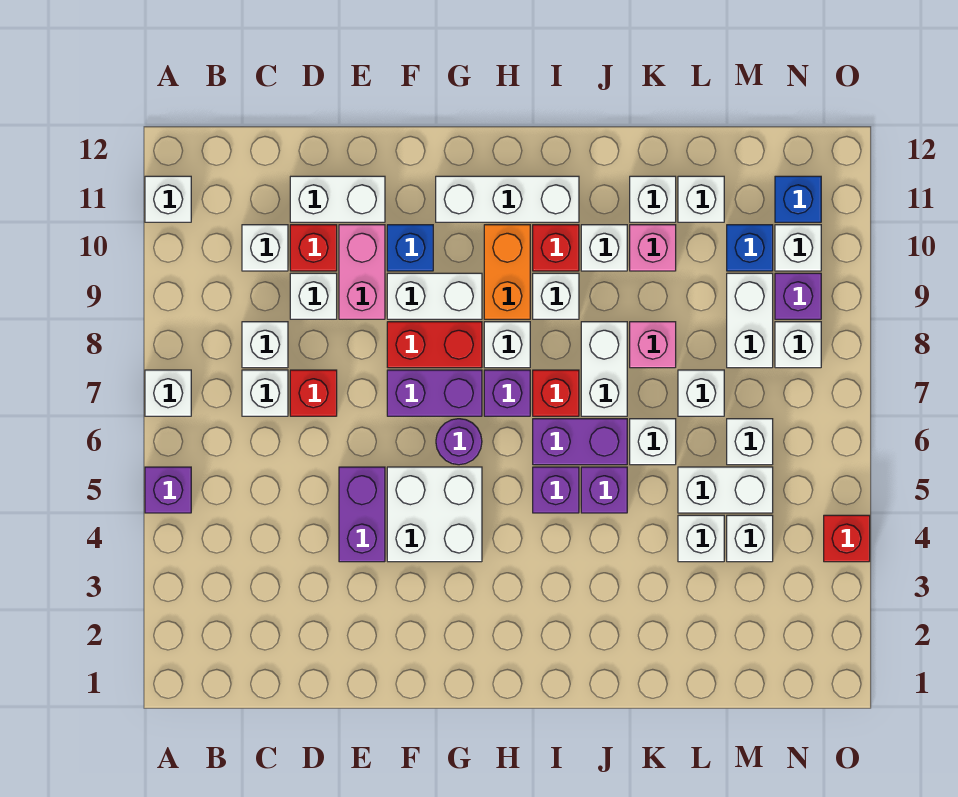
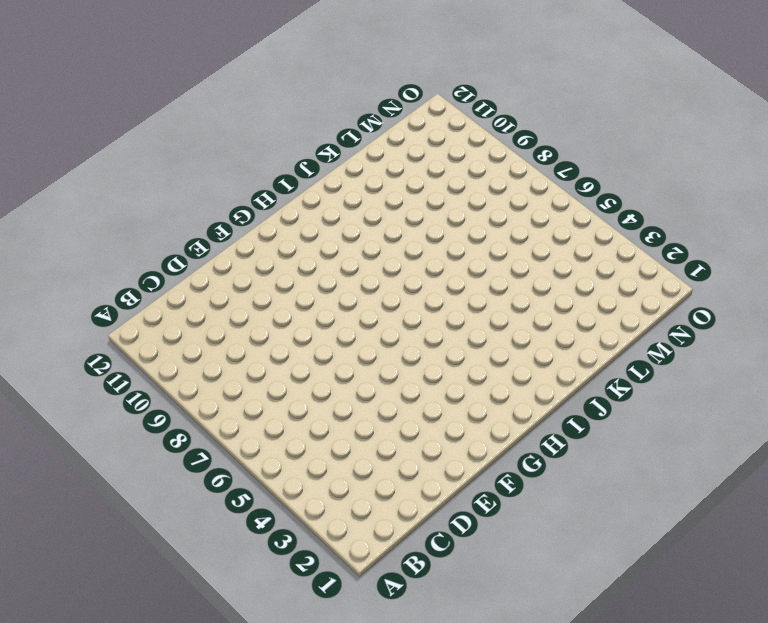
none -> purple brick A5 level 1
none -> white brick A7 level 1
none -> white brick A11 level 1
none -> white brick C7 level 1

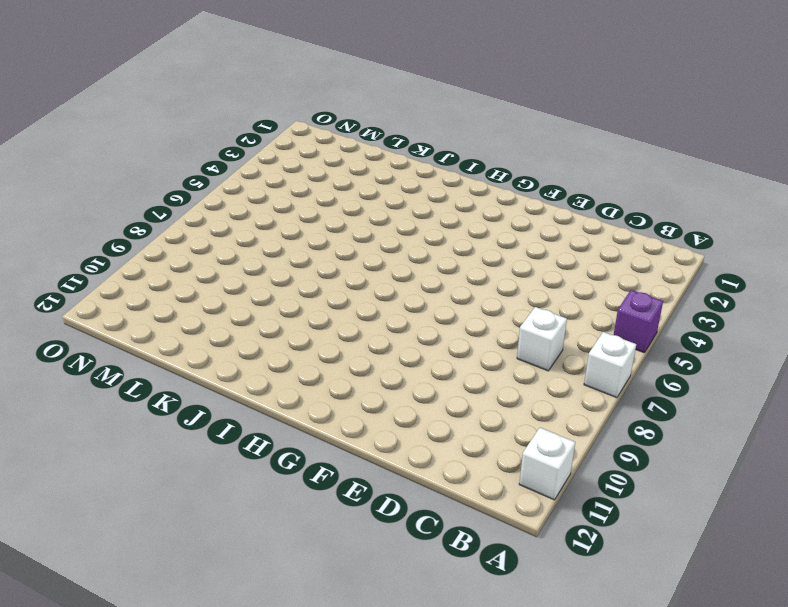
none -> white brick C8 level 1
none -> white brick C10 level 1
none -> red brick D7 level 1
none -> white brick D9 level 1

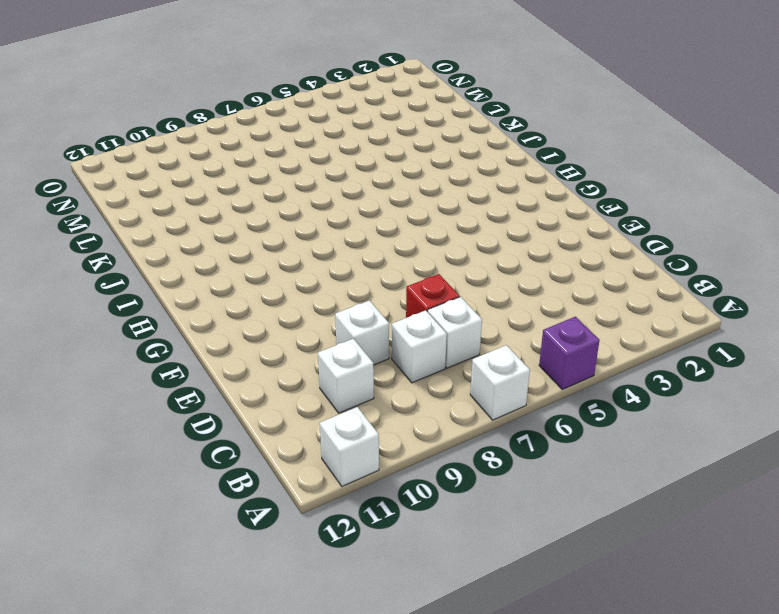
none -> red brick D10 level 1
none -> white brick D11:E11 level 1
none -> purple brick E4:E5 level 1
none -> pink brick E9:E10 level 1

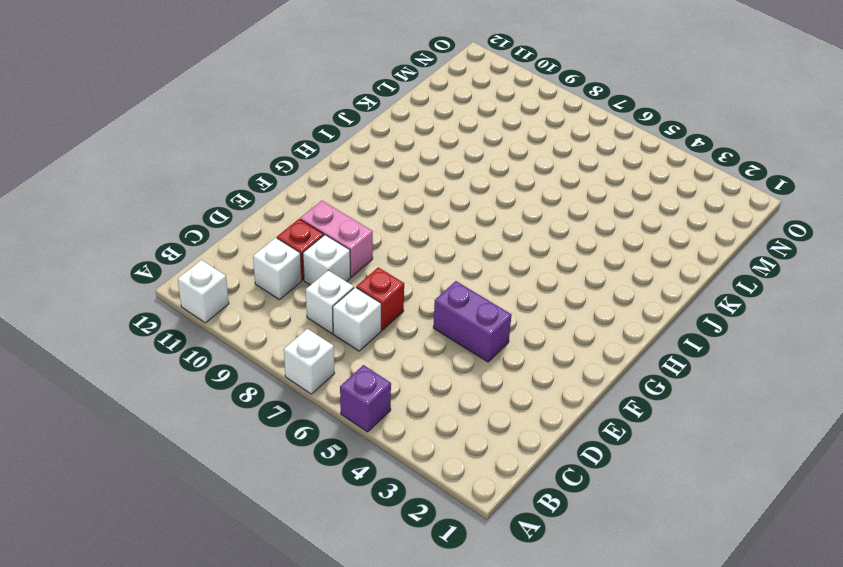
none -> white brick D11:E11 level 1
none -> white brick F4:G5 level 1
none -> purple brick F7:G7 level 1
none -> red brick F8:G8 level 1

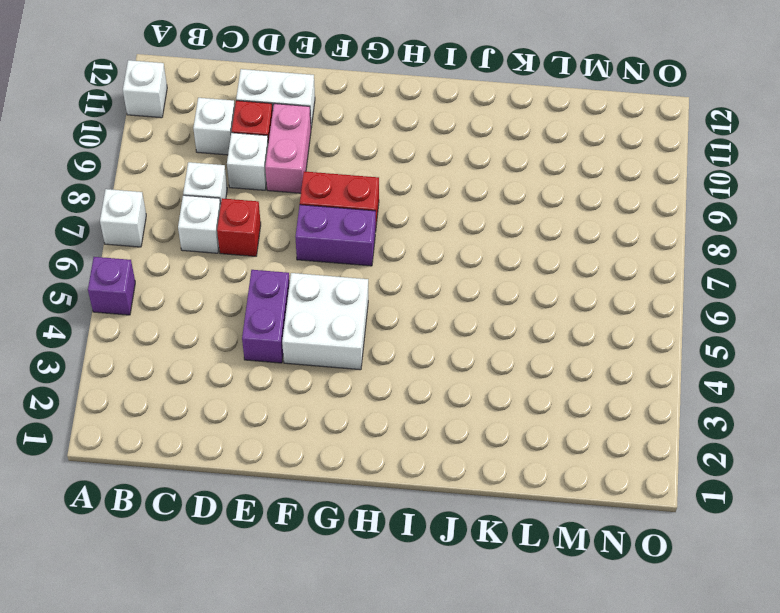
none -> white brick F9:G9 level 1
none -> blue brick F10 level 1
none -> purple round brick G6 level 1
none -> white brick G11:I11 level 1

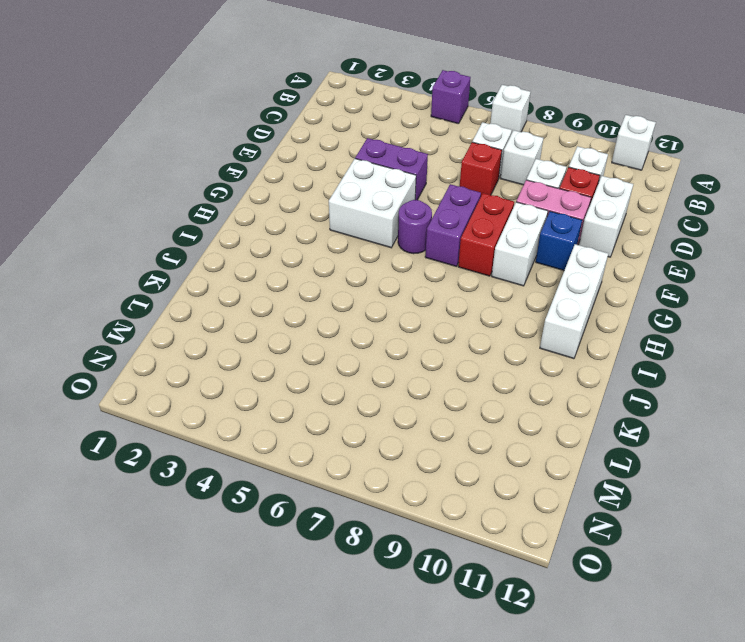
none -> purple brick H7 level 1
none -> white brick H8 level 1
none -> orange brick H9:H10 level 1
none -> purple brick I5 level 1

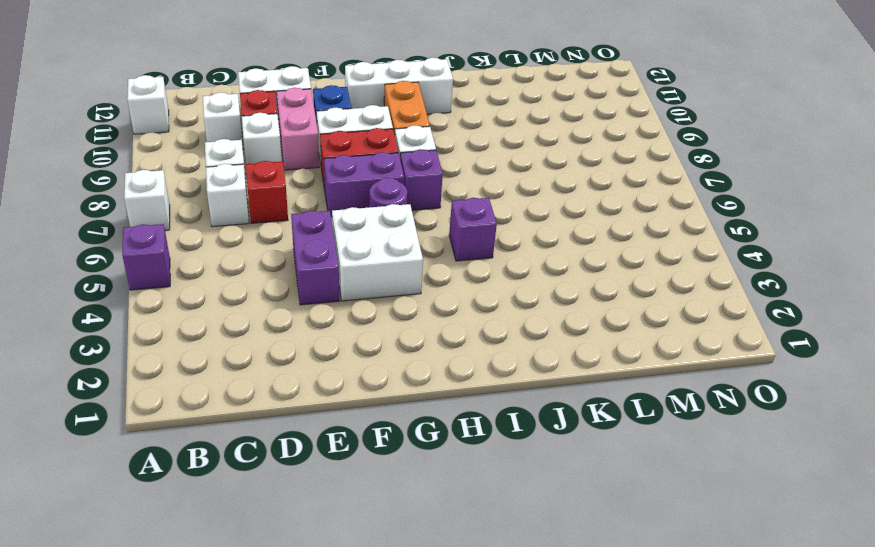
none -> purple brick I6:J6 level 1
none -> red brick I7 level 1
none -> white brick I9 level 1
none -> red brick I10 level 1

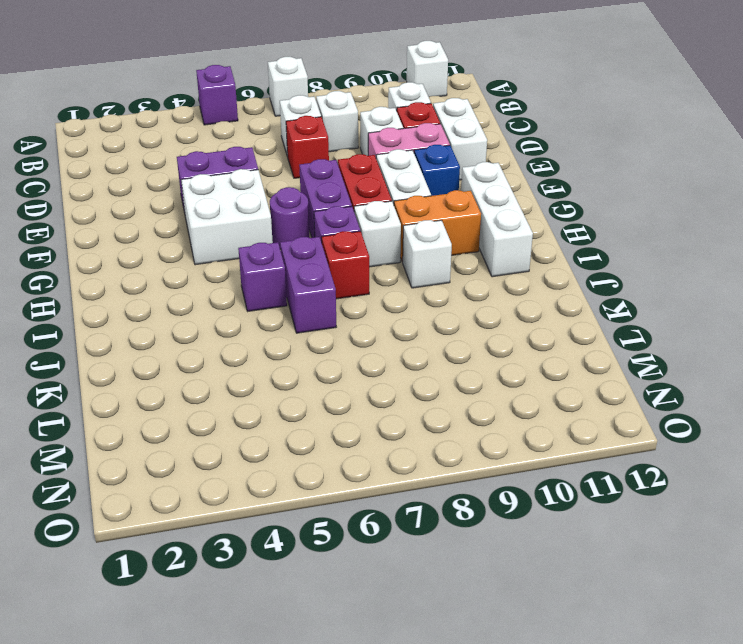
none -> red brick I10 level 1
none -> purple brick J5 level 1
none -> white brick J7:J8 level 1
none -> white brick J10 level 1

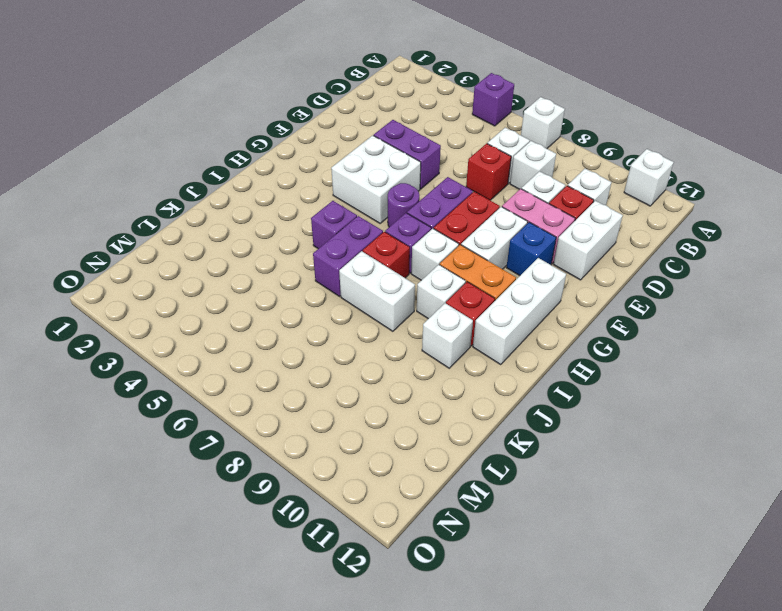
none -> purple brick J5 level 1
none -> white brick K6 level 1
none -> pink brick K8 level 1
none -> pink brick K10 level 1

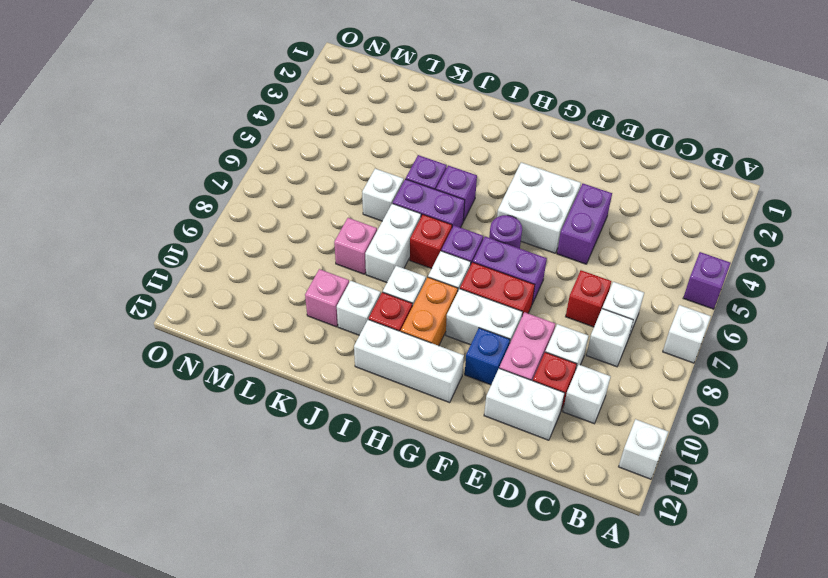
none -> white brick K11 level 1
none -> white brick L4 level 1
none -> white brick L5:M5 level 1
none -> white brick L7 level 1

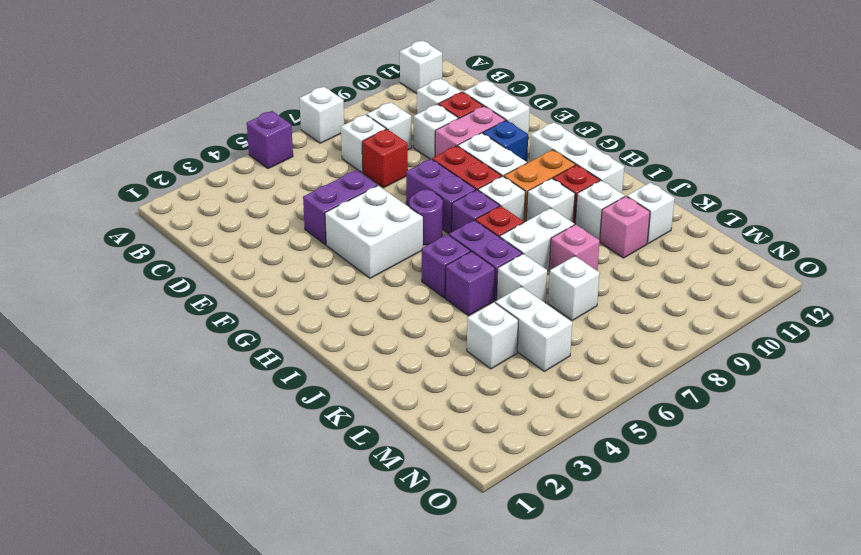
none -> white brick L11 level 1
none -> white brick M4 level 1
none -> white brick M6 level 1
none -> white brick M8:M9 level 1

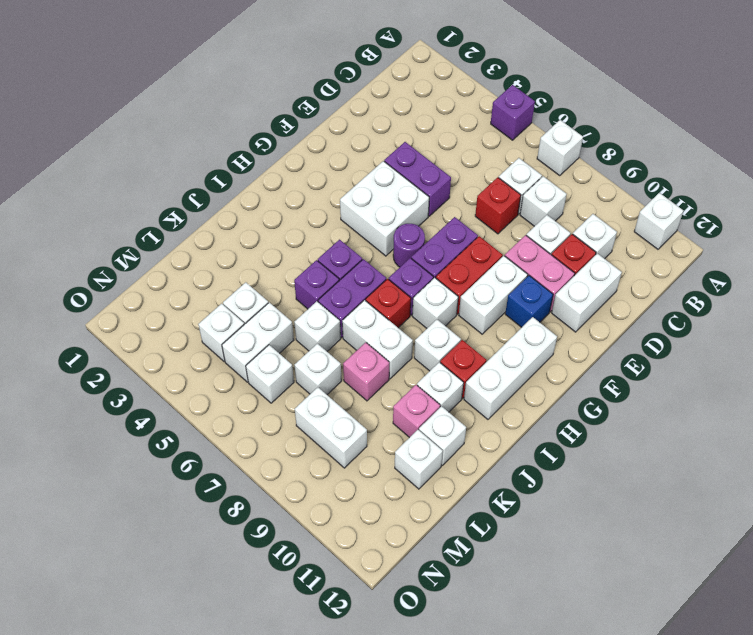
none -> orange brick H9:H10 level 1
none -> blue brick M10 level 1
none -> white brick N8 level 1
none -> purple brick N9 level 1

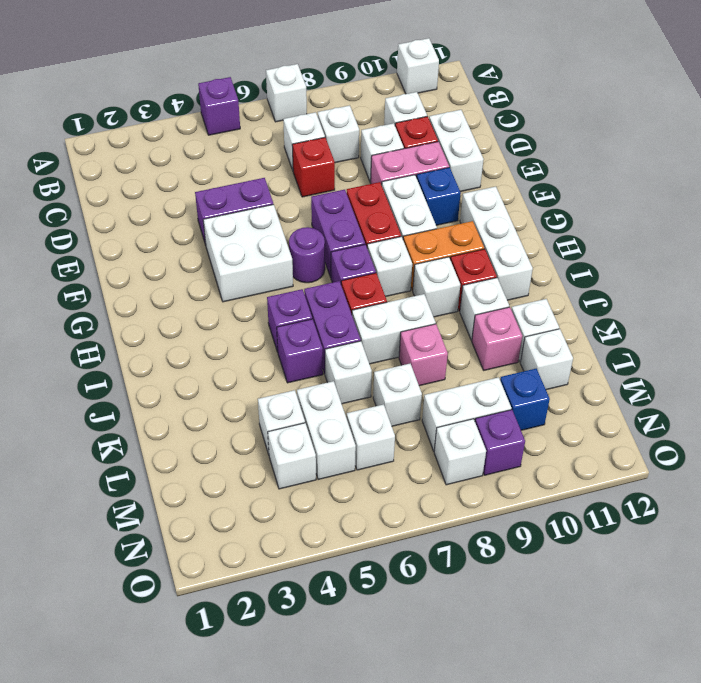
none -> white brick N10 level 1
none -> blue brick N11 level 1
none -> red brick O4 level 1

